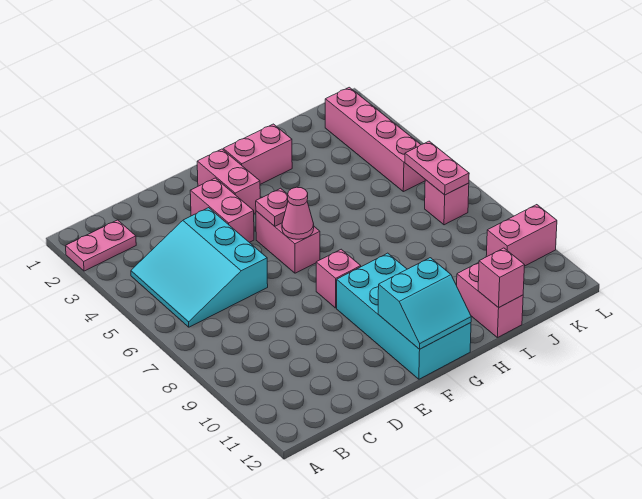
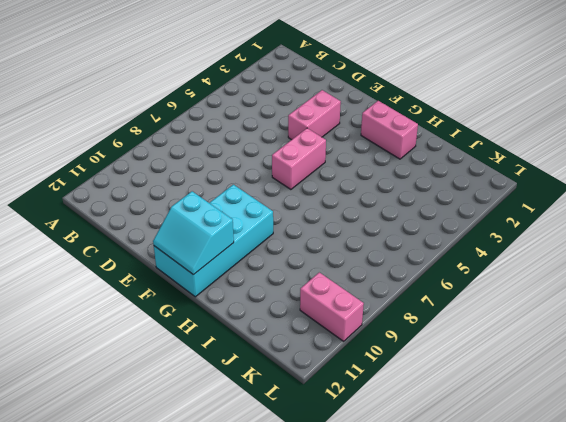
none -> pink plate A2:B2 level 1
none -> cyan slope B4:D6 level 1 top D
none -> pink brick F2:F3 level 1

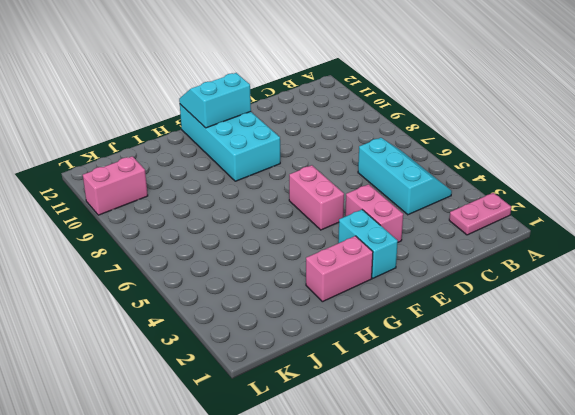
cyan slope B4:C6 level 1 top C -> cyan slope B4:D6 level 1 top D
cyan brick F2:F3 level 1 -> pink brick F2:F3 level 1
none -> pink brick F8 level 1
none -> pink brick I11:I12 level 1
none -> pink brick K2:K5 level 1

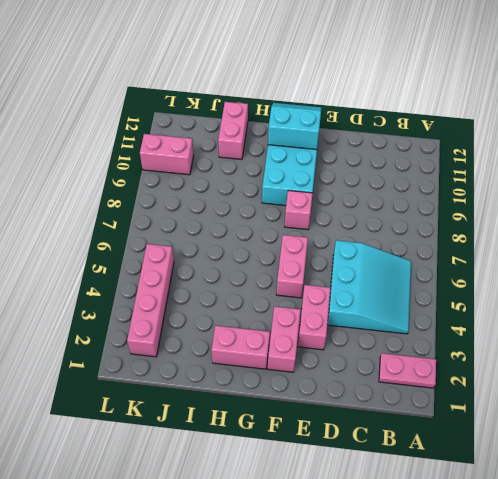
none -> pink brick K7 level 1
none -> pink plate F5 level 2
none -> pink cone F6 level 2

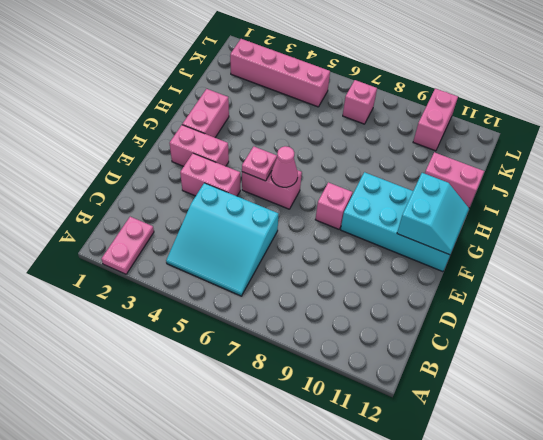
none -> pink brick I12 level 2
none -> pink plate K6:K7 level 2

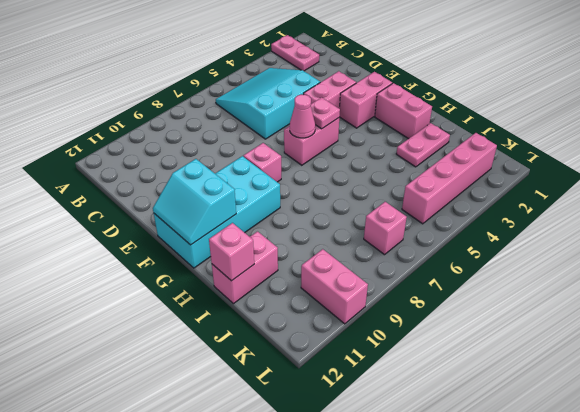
pink plate I2:I3 level 1 -> pink plate K6:K7 level 2

